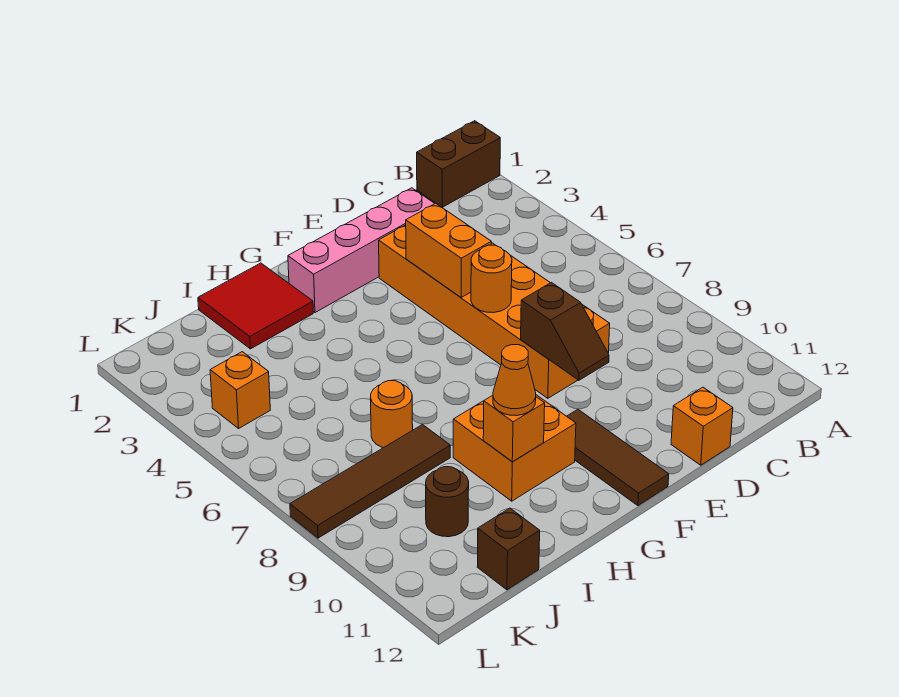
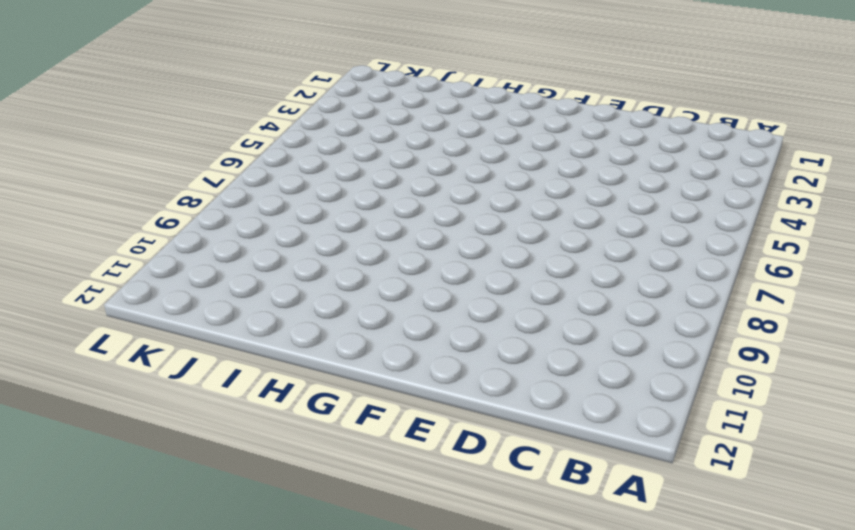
none -> brown brick A1:B1 level 1
none -> pink brick D2:G2 level 1
none -> orange brick D3:E8 level 1

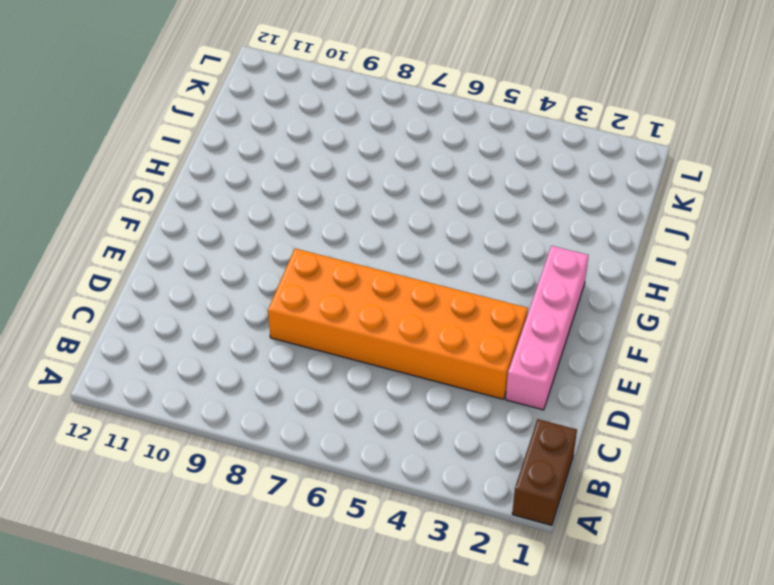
none -> orange brick D12 level 1
none -> brown tile F10:F12 level 1
none -> orange brick G9:H10 level 1

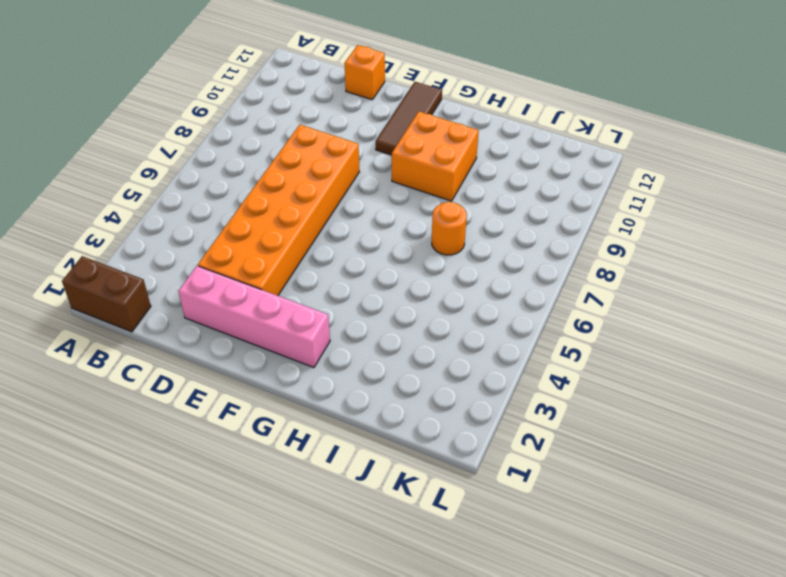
none -> red tile H1:I2 level 1
none -> brown tile I8:L8 level 1
none -> brown round brick J10 level 1

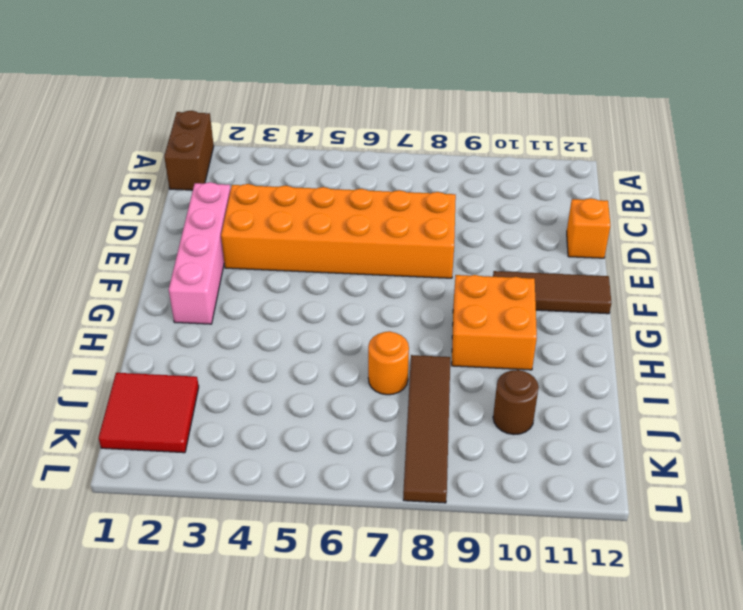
red tile J1:K2 level 1 -> red tile H1:I2 level 1
none -> brown brick J12 level 1
none -> orange brick K4 level 1
none -> orange brick E4:E5 level 2

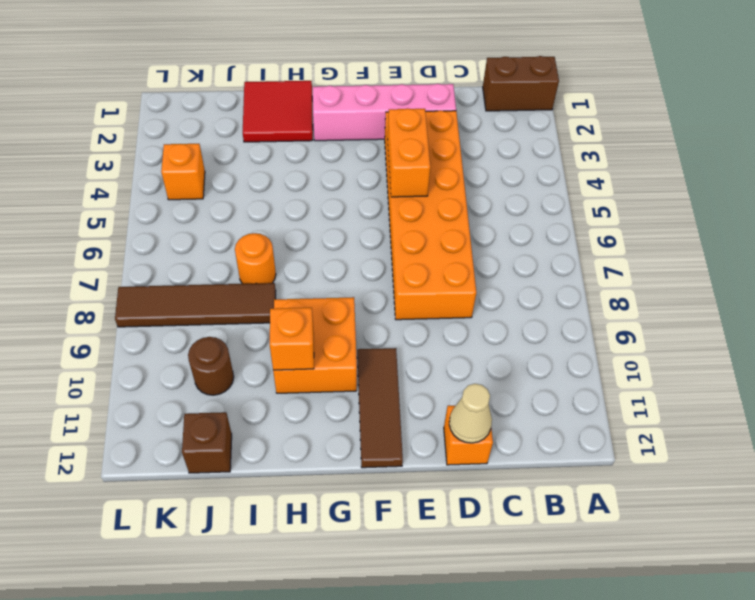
tan cone D12 level 2 -> none
none -> orange round brick E6 level 2
none -> brown slope E8:E9 level 2 top 8
none -> orange cone H10 level 3

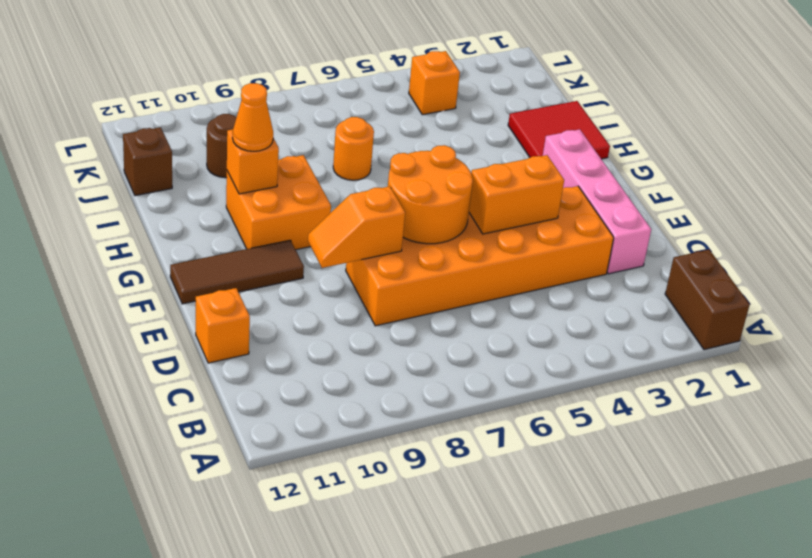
orange round brick E6:F7 level 2 -> orange round brick E6 level 2
orange slope E8:E9 level 2 top 8 -> brown slope E8:E9 level 2 top 8
none -> brown tile I8:L8 level 1

